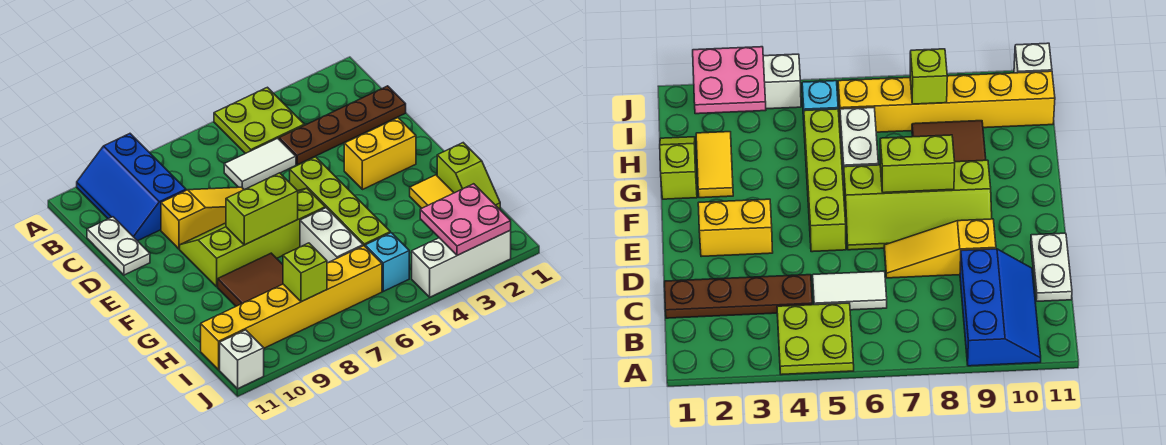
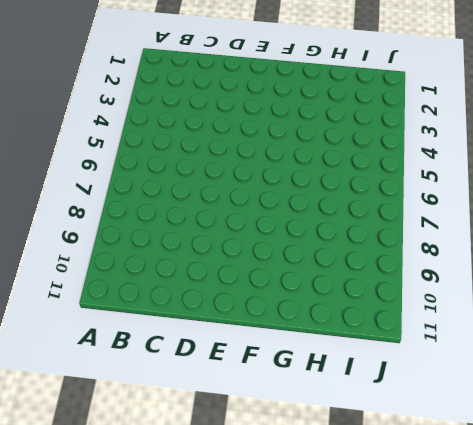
none -> lime plate A4:B5 level 1
none -> blue slope A9:C10 level 1 top 9
none -> brown plate C1:C4 level 1

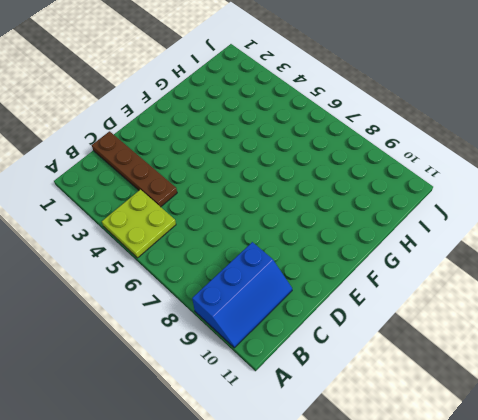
none -> white tile C5:C6 level 1
none -> white plate C11:D11 level 1
none -> yellow slope D7:D9 level 1 top 9

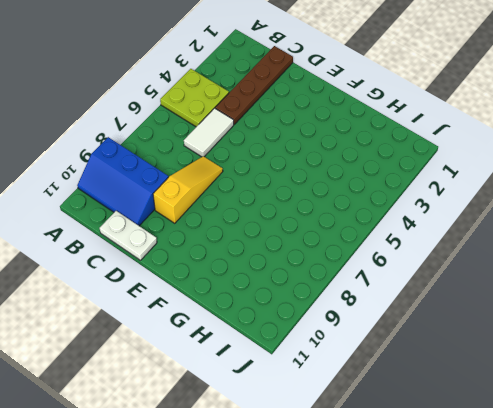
none -> yellow brick E2:E3 level 1
none -> lime brick E5:H5 level 1
none -> lime slope E6:F9 level 1 top F

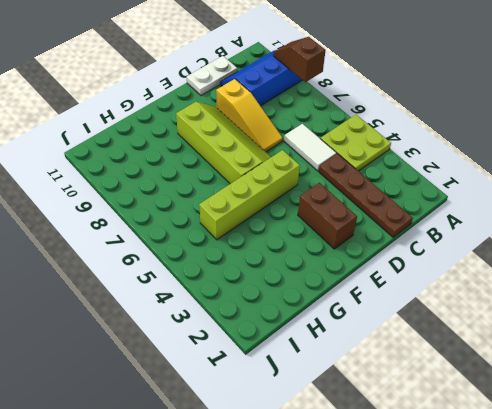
brown slope A8:A9 level 2 top 8 -> none
brown brick E2:E3 level 1 -> yellow brick E2:E3 level 1
none -> lime slope G1:H1 level 1 top G
none -> yellow tile G2:H2 level 1
none -> white brick G6:H6 level 1

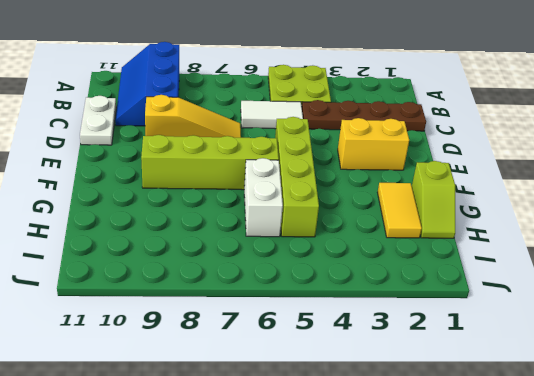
none -> brown tile G8:H9 level 1
none -> cyan brick I5 level 1
none -> yellow brick I6:I11 level 1

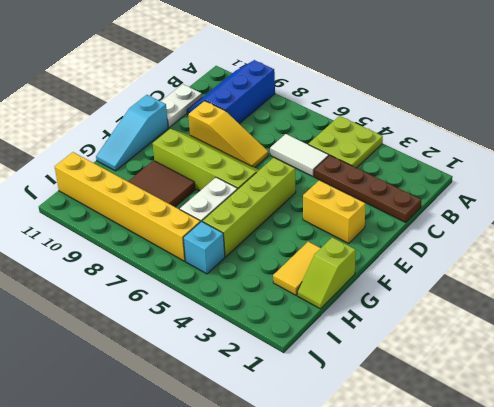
cyan slope E11:G11 level 1 top E -> none
none -> white brick J2:J4 level 1
none -> white brick J11 level 1
none -> lime brick F7:F8 level 2

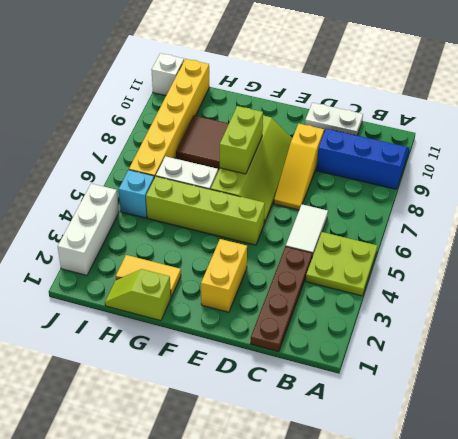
none -> pink plate I2:J3 level 2
none -> lime brick I8 level 2

